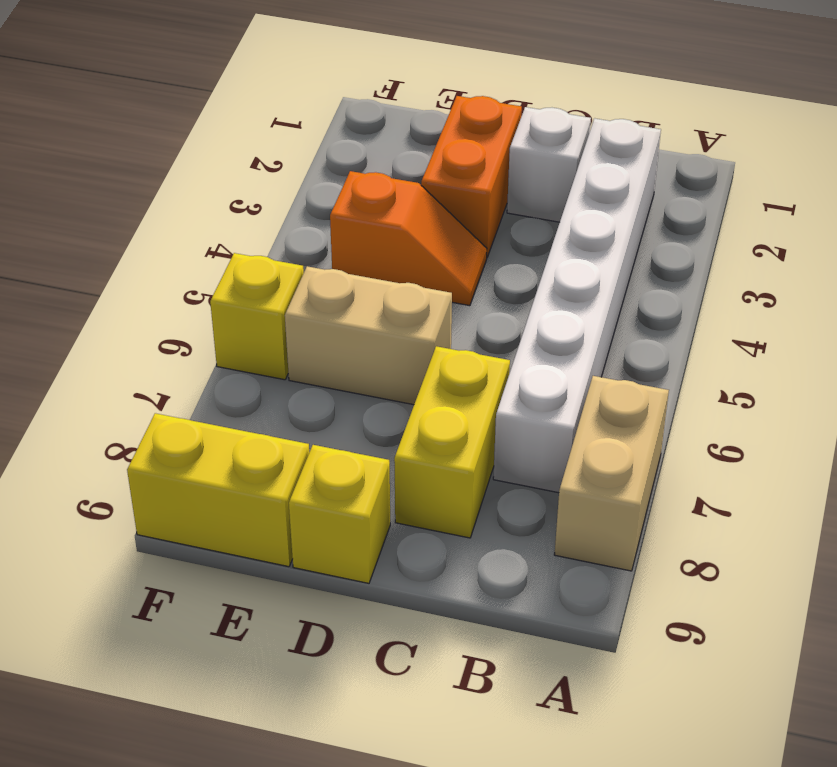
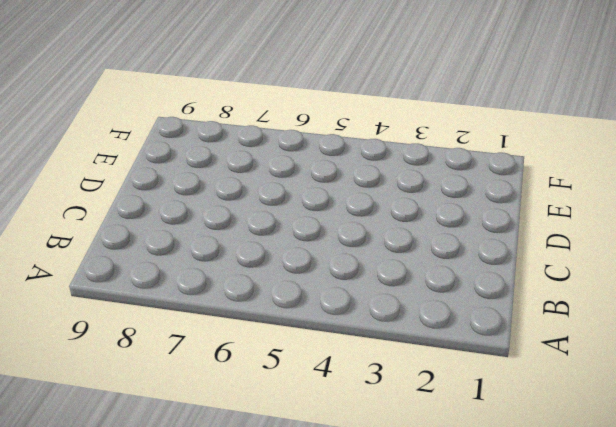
none -> tan brick A7:A8 level 1
none -> white brick B2:B7 level 1

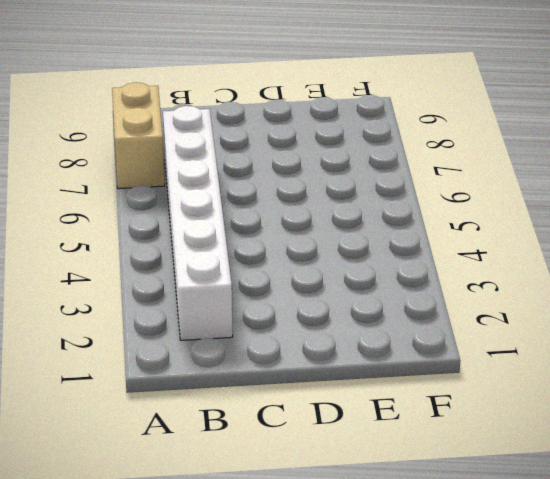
none -> white brick C2 level 1
none -> yellow brick C7:C8 level 1

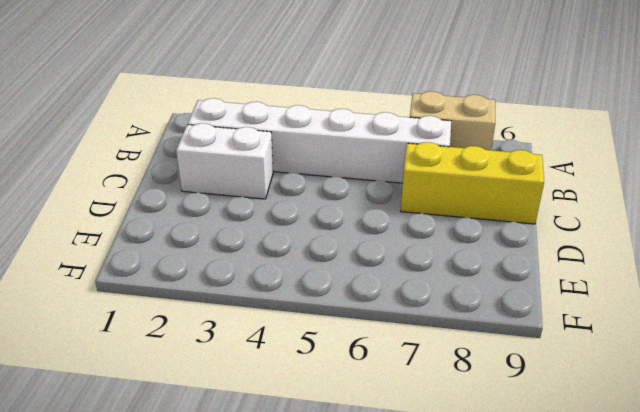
white brick C2:C3 level 1 -> white brick C2 level 1
yellow brick C7:C9 level 1 -> yellow brick C7:C8 level 1
none -> orange brick D2:D3 level 1
none -> orange slope D4:E4 level 1 top E

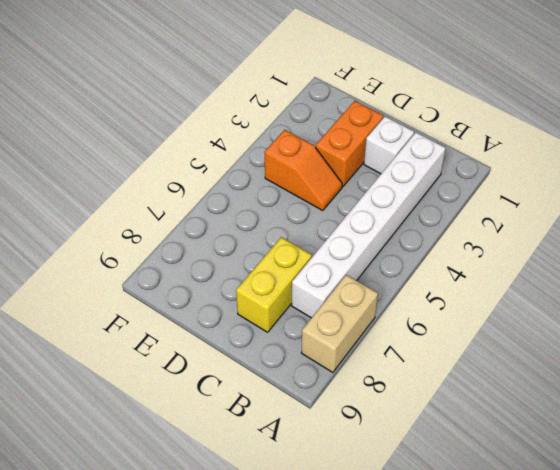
none -> tan brick D6:E6 level 1
none -> yellow brick D9 level 1

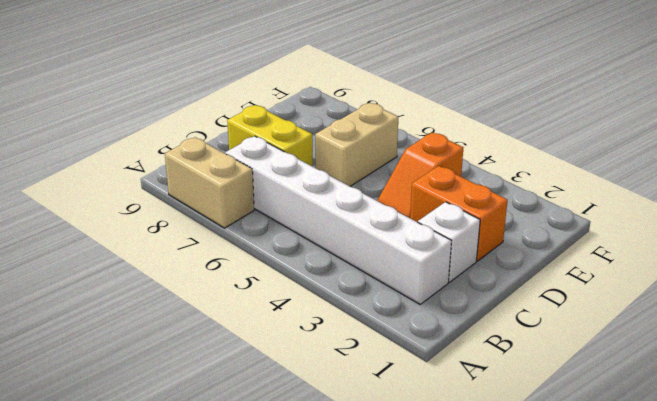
none -> yellow brick D9 level 1
none -> yellow brick E9:F9 level 1

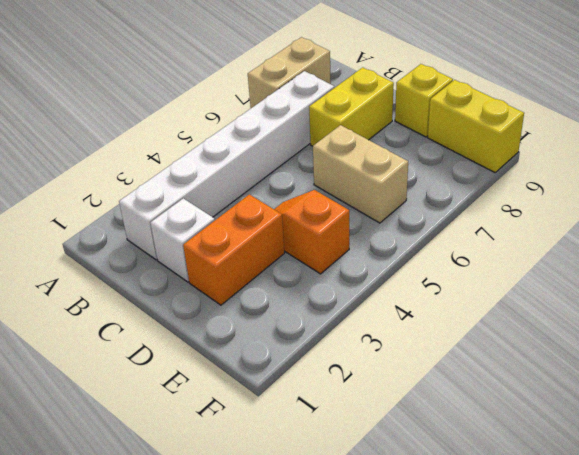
none -> yellow brick F6 level 1

